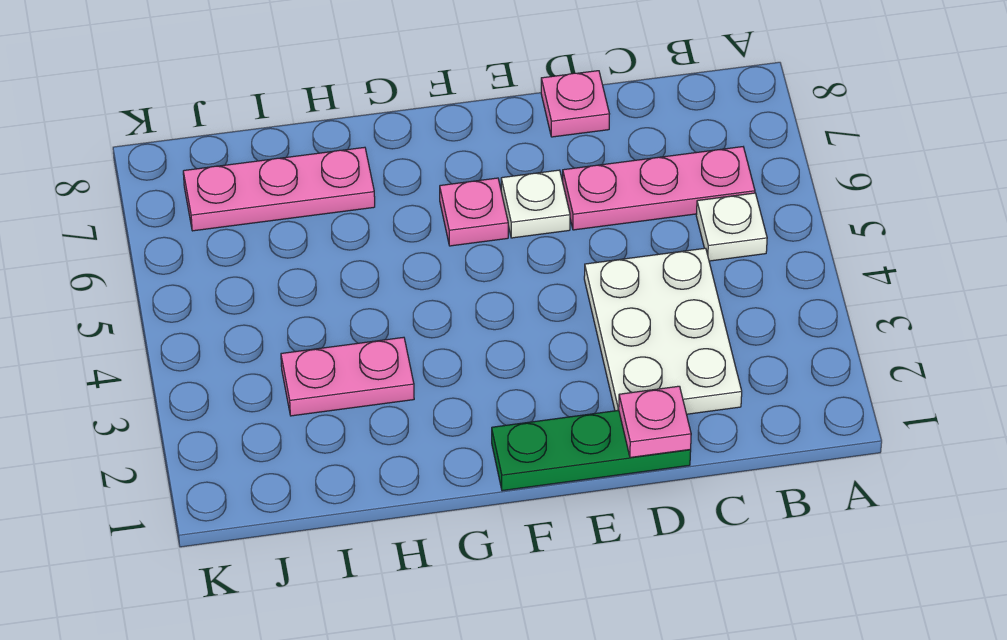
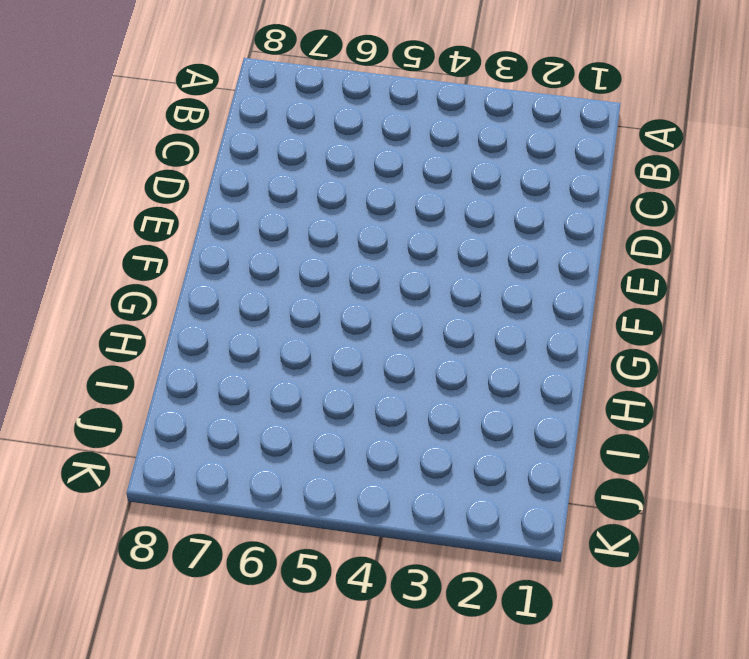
none -> white plate B5 level 1
none -> pink plate B6:D6 level 1

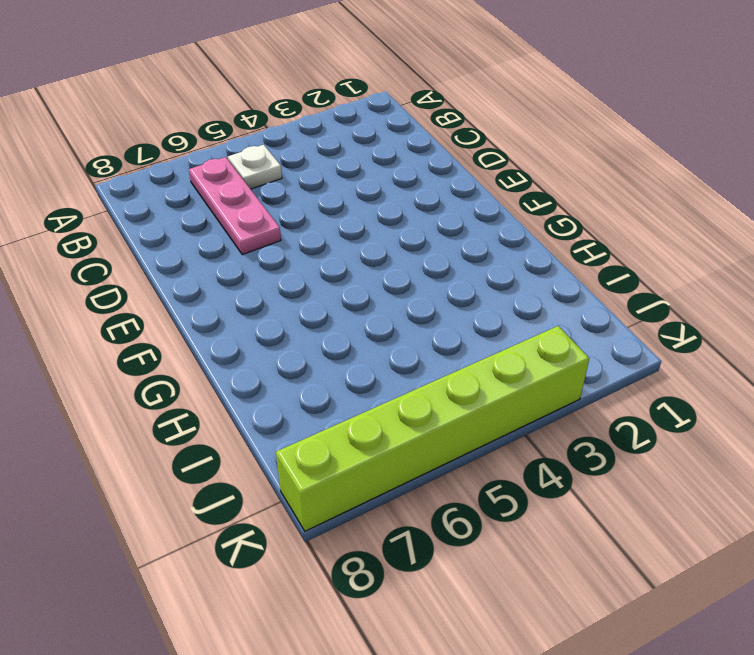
lime brick K3:K8 level 1 -> none
none -> white plate C2:D4 level 1
none -> green plate D1:F1 level 1

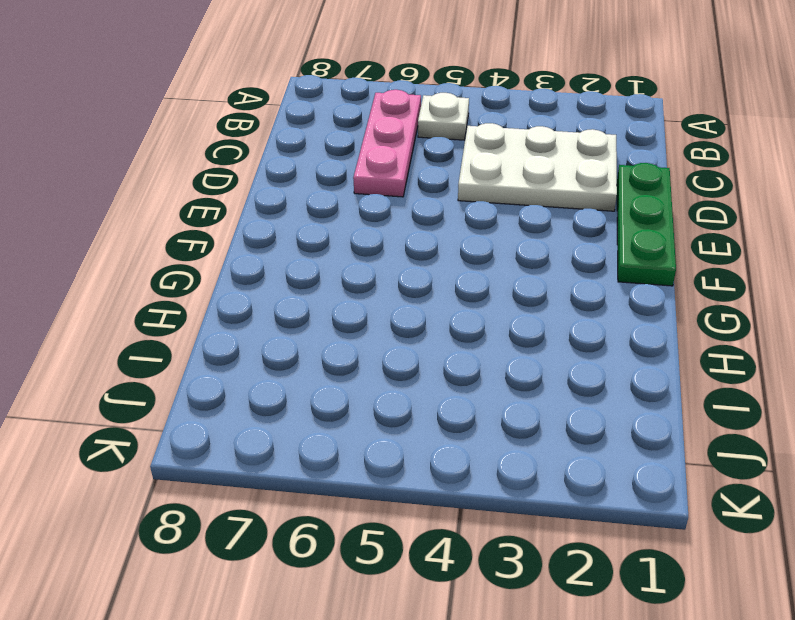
none -> pink plate D8 level 1
none -> white plate E6 level 1

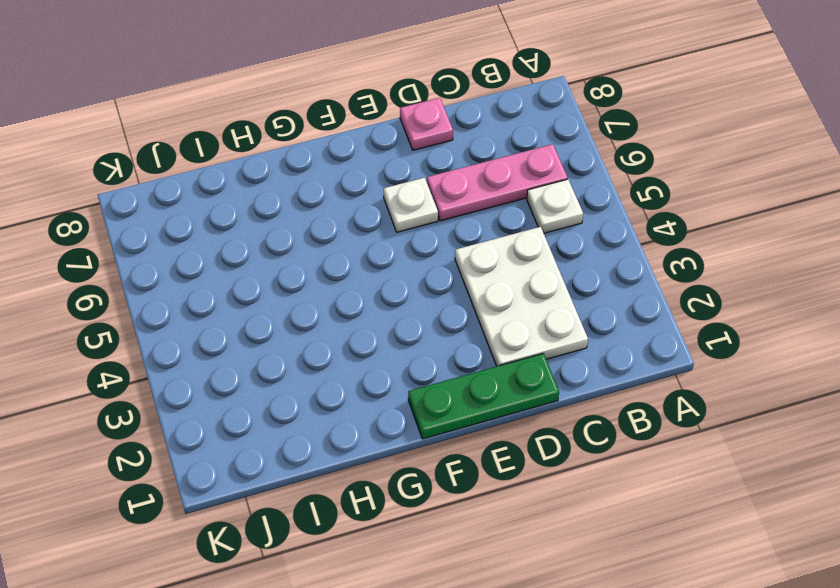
none -> pink plate F6 level 1
none -> pink plate H3:I3 level 1

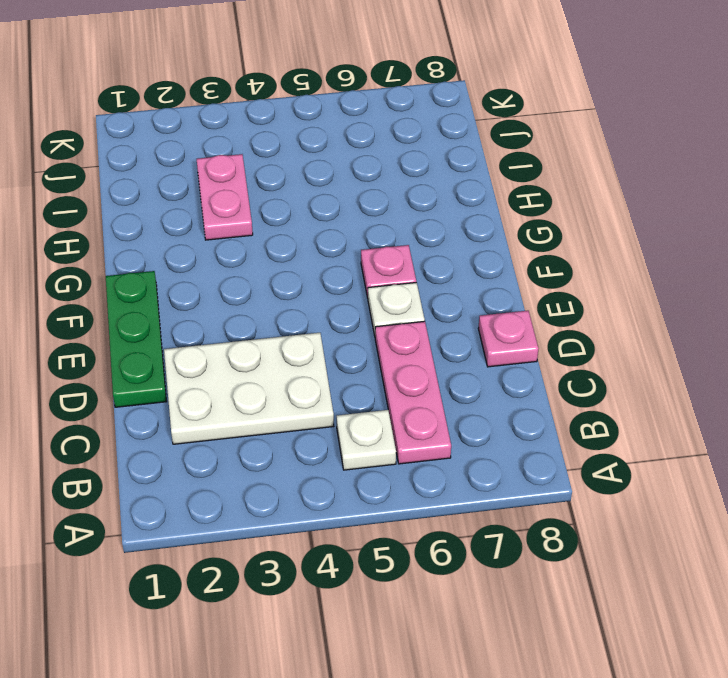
none -> pink plate H7:J7 level 1
none -> pink plate D1 level 2

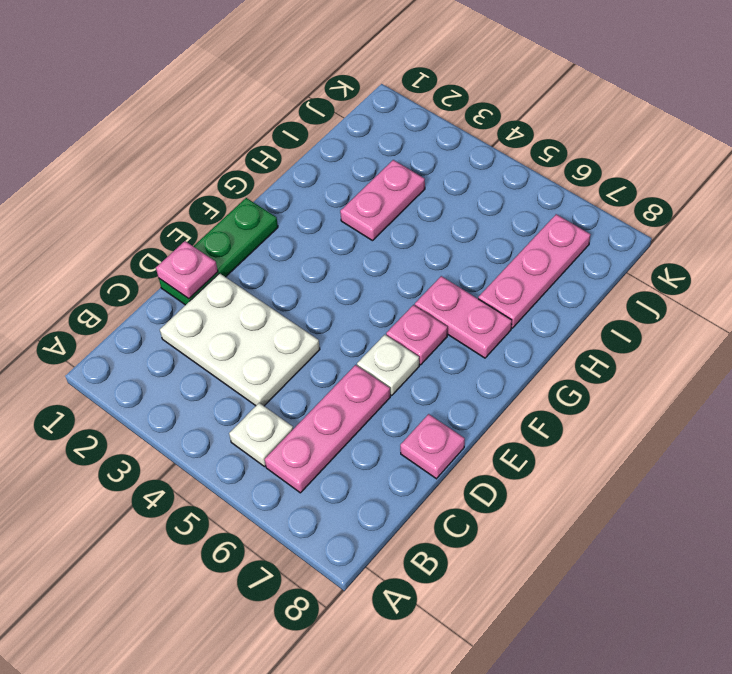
pink plate G6:G7 level 1 -> none

